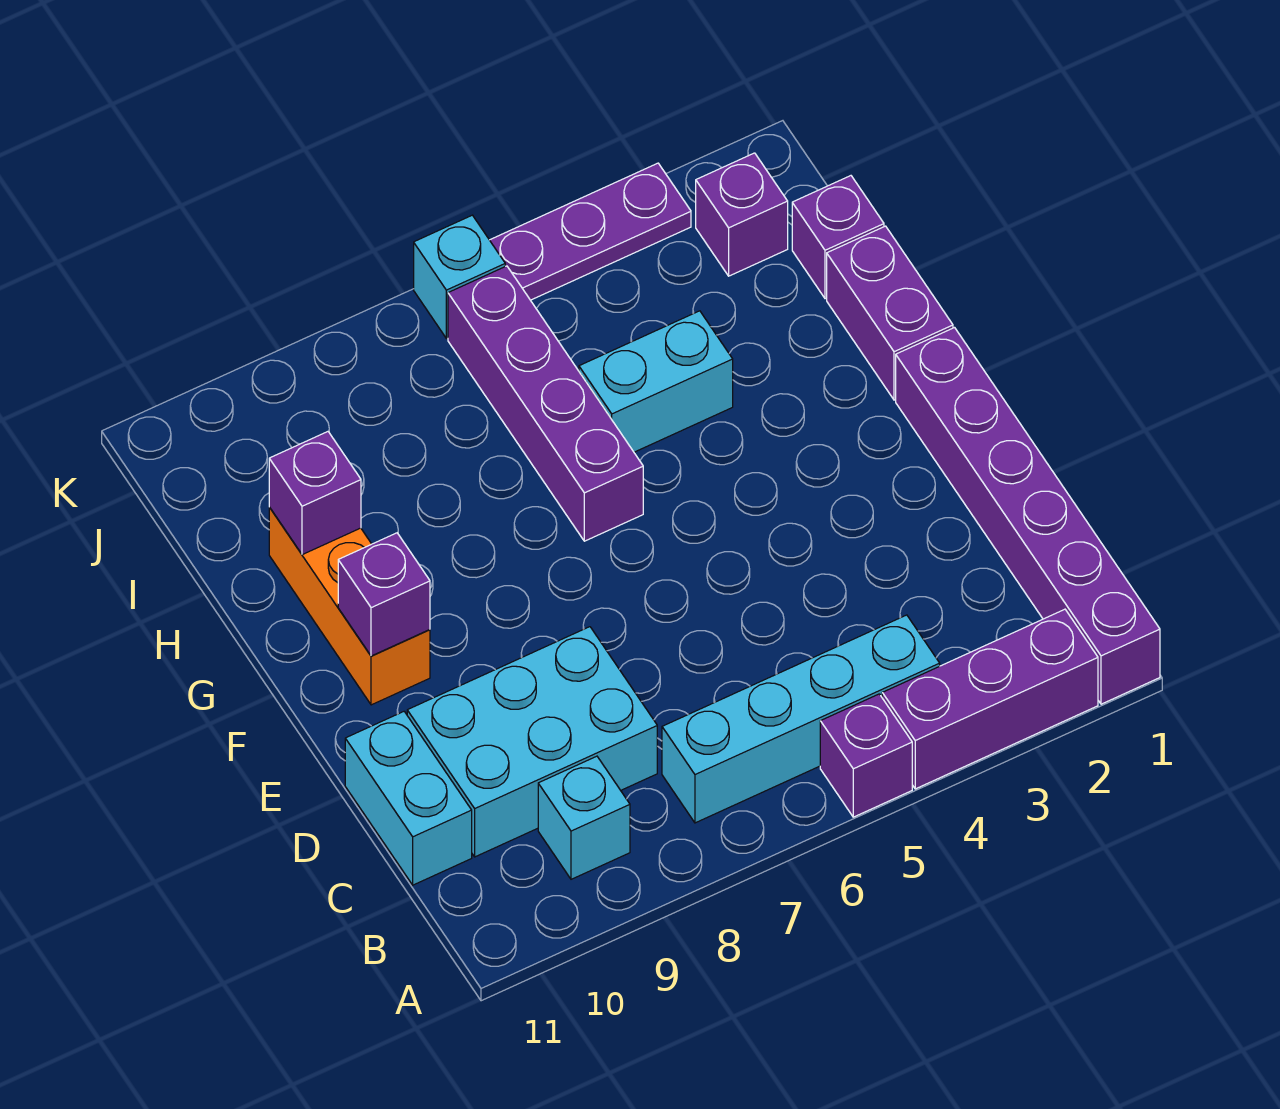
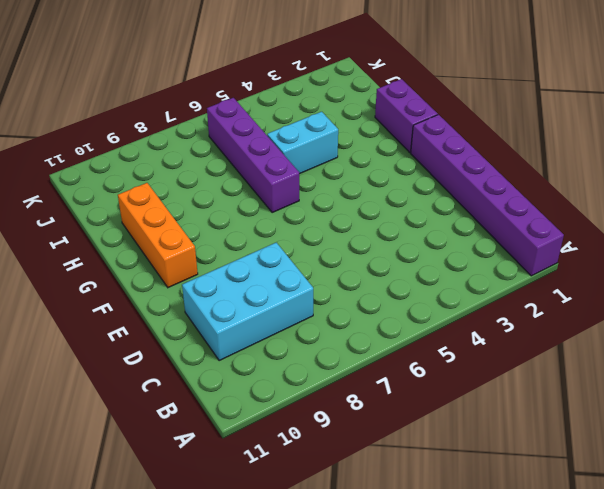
none -> purple brick A2:A4 level 1
none -> purple brick A5 level 1
none -> cyan brick B4:B7 level 1

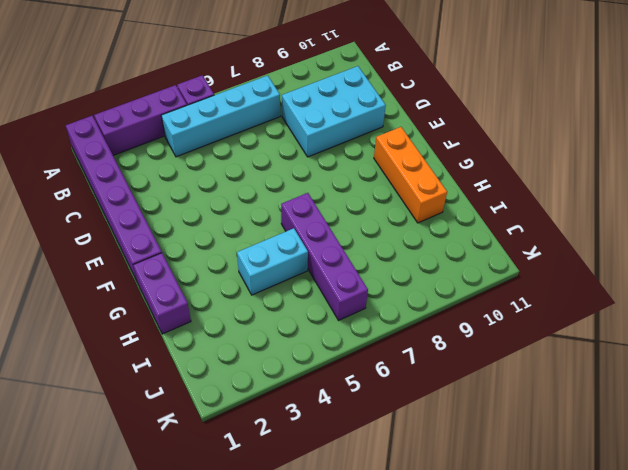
none -> cyan brick B9 level 1
none -> cyan brick C11:D11 level 1
none -> purple brick I1 level 1

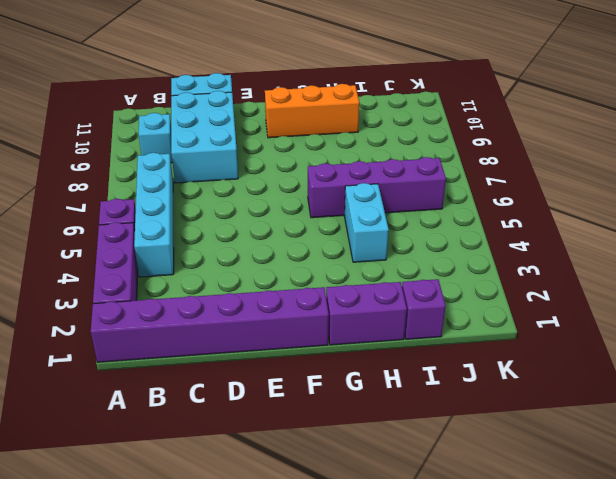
none -> purple brick J2 level 1
none -> purple plate K3:K5 level 1
none -> cyan brick K6 level 1

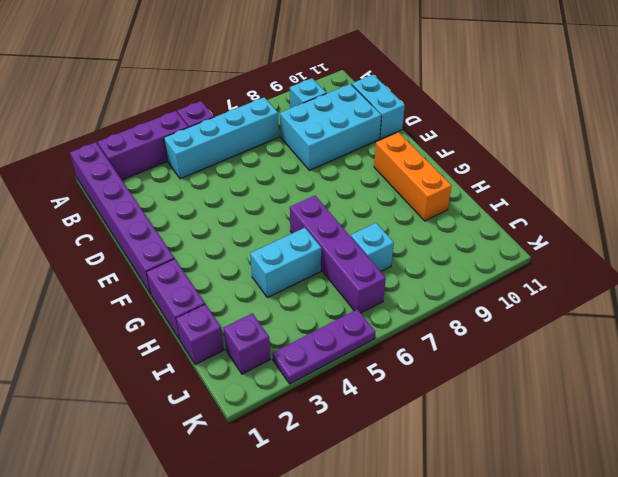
cyan brick I7 level 1 -> cyan brick K6 level 1
none -> purple brick F10 level 2
none -> purple brick H10 level 2

